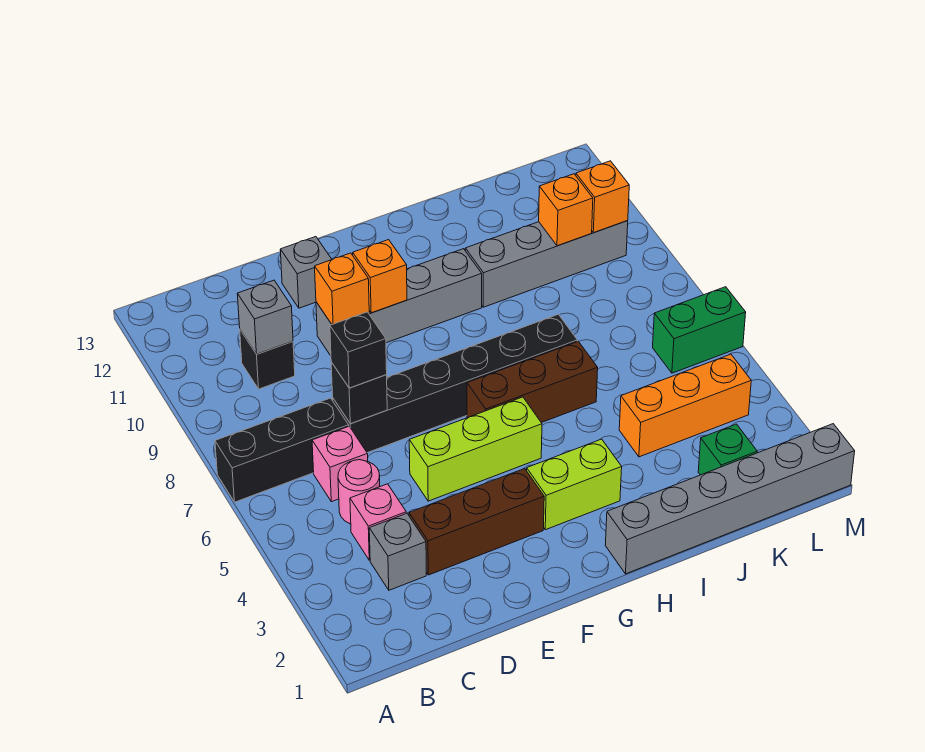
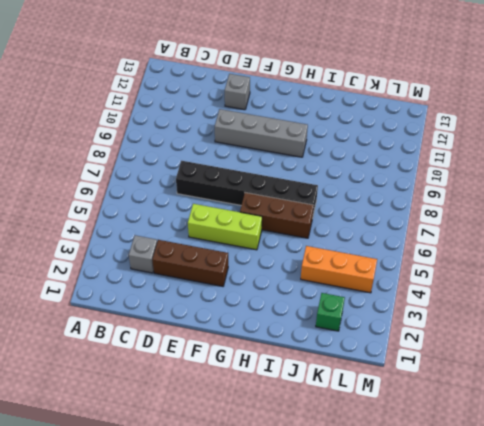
none -> black brick A7:C7 level 1
none -> pink brick C4 level 1
none -> pink round brick C5 level 1

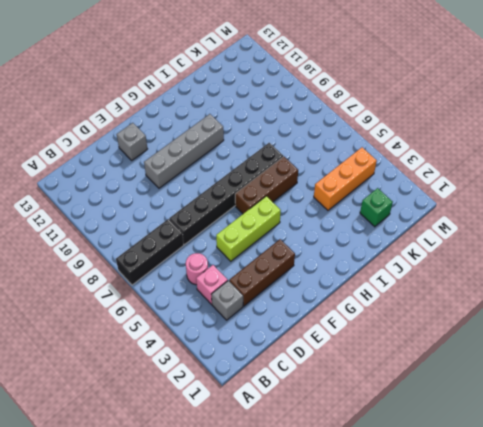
none -> pink brick C6 level 1
none -> black brick C10 level 1
none -> lime brick G3:H3 level 1

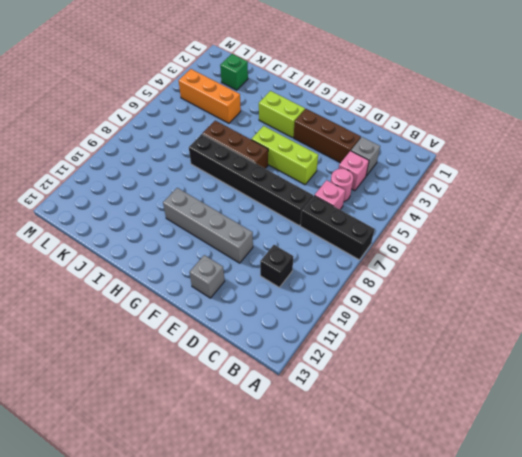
none -> grey brick H1:M1 level 1
none -> grey brick I10:L10 level 1
none -> green brick L6:M6 level 1

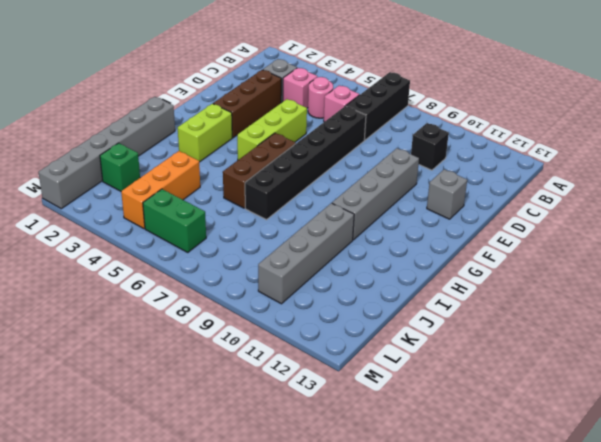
green brick L5:L6 level 1 -> green brick L6:M6 level 1
none -> grey brick C10 level 2
none -> black brick D7 level 2
none -> orange brick E10 level 2

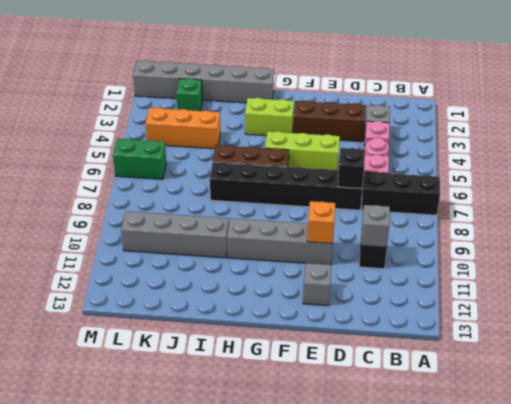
none -> orange brick F10 level 2
none -> orange brick K10 level 2
none -> orange brick L10 level 2

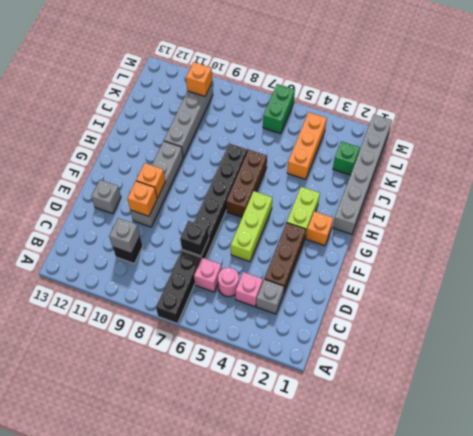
orange brick G2 level 1 -> orange brick K10 level 2
none -> black brick D7 level 3

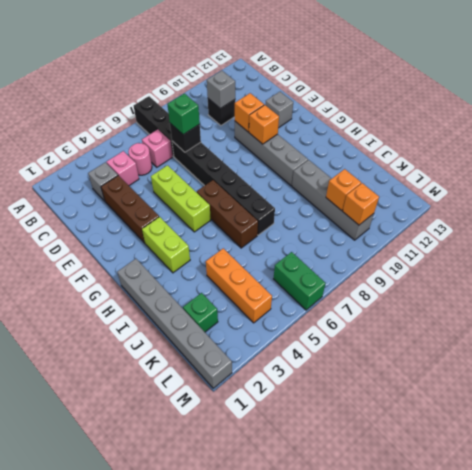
green brick D7 level 3 -> black brick D7 level 3

